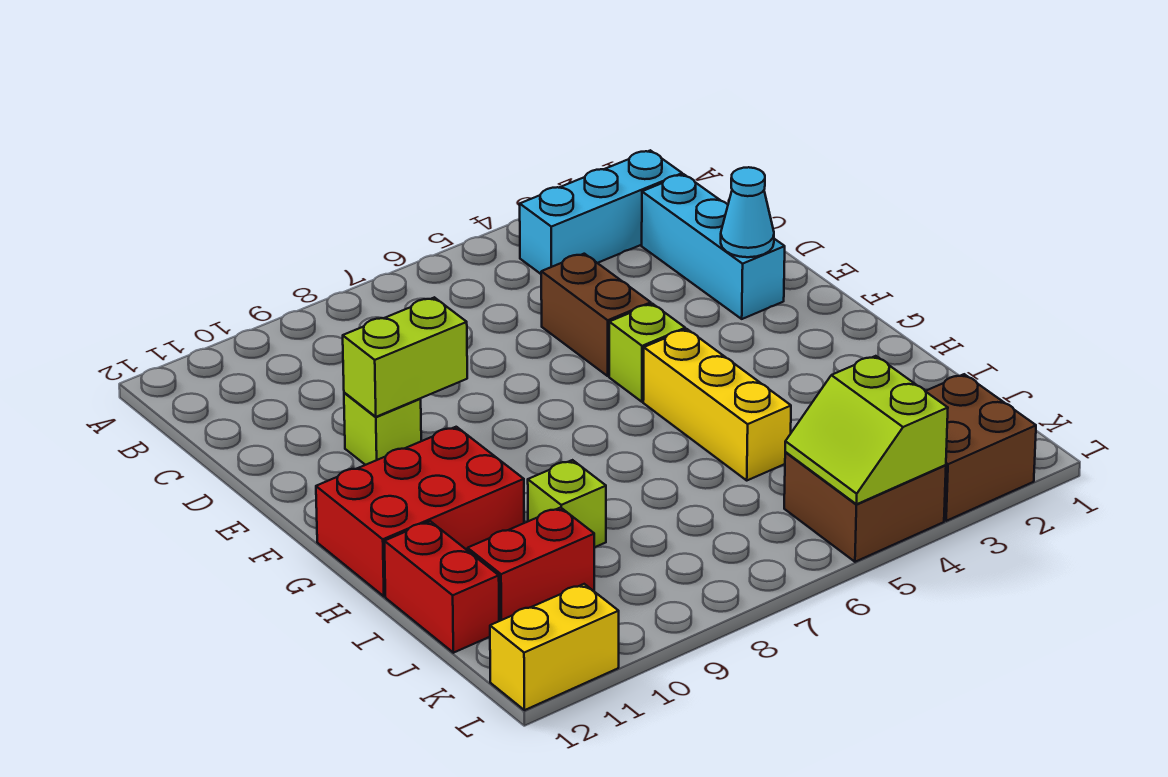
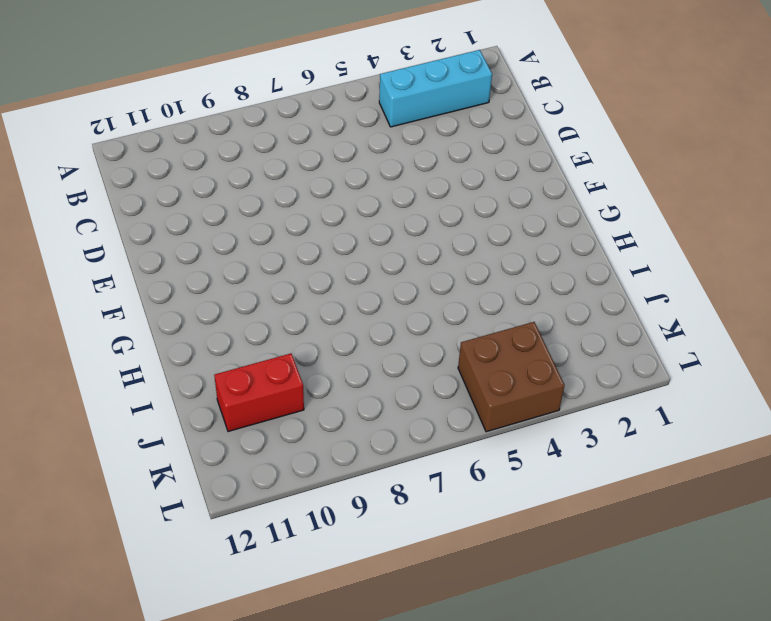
none -> cyan brick C2:E2 level 1
none -> brown brick D5:E5 level 1
none -> lime brick E10 level 1

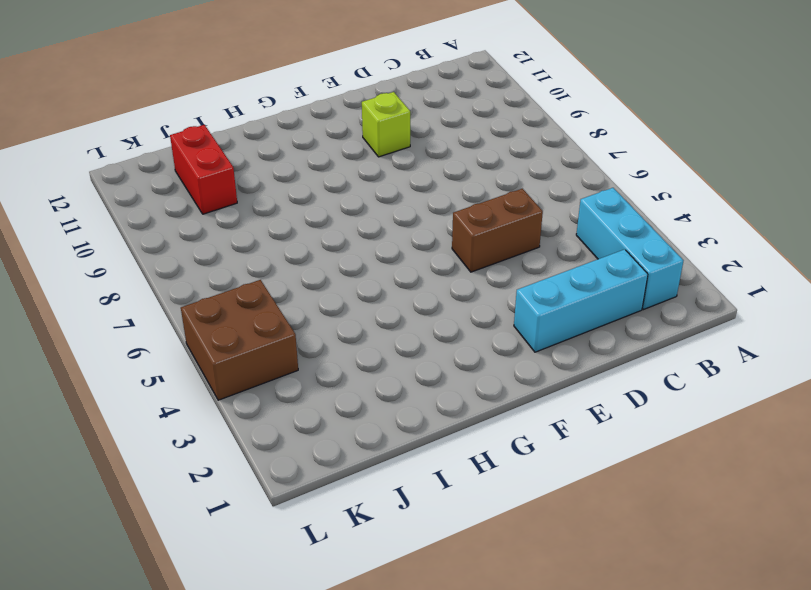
none -> lime brick F5 level 1
none -> yellow brick G5:I5 level 1
none -> red brick G10:H12 level 1

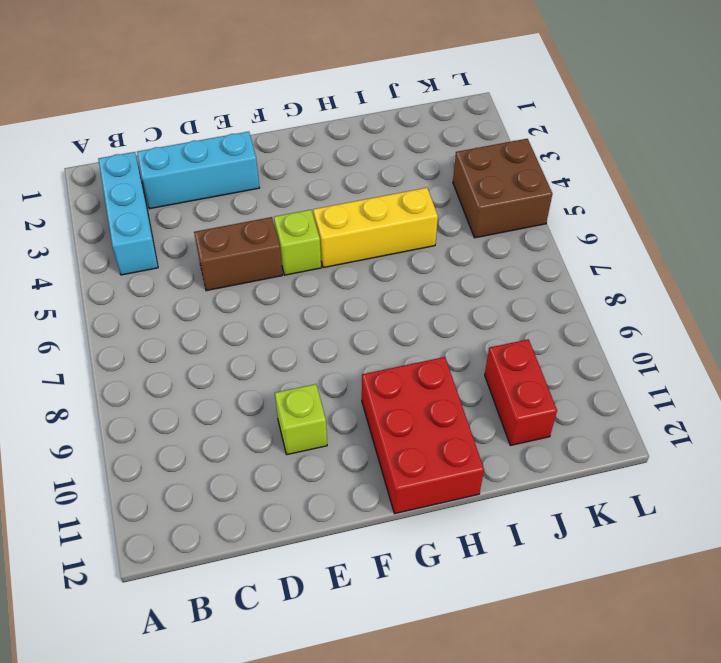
none -> lime brick I9 level 1
none -> red brick I12:J12 level 1
none -> brown brick K2:L3 level 1

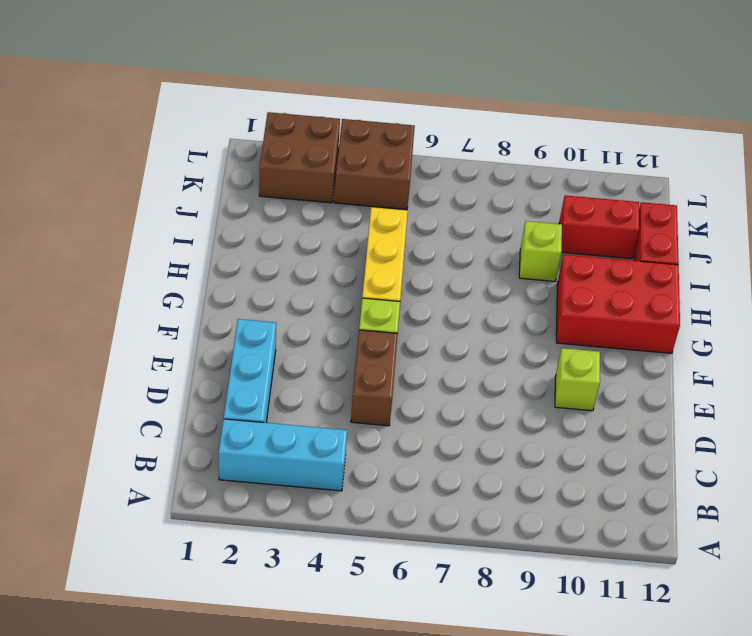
none -> yellow brick L11:L12 level 1
none -> cyan cone E2 level 2
none -> lime brick E9:E10 level 2

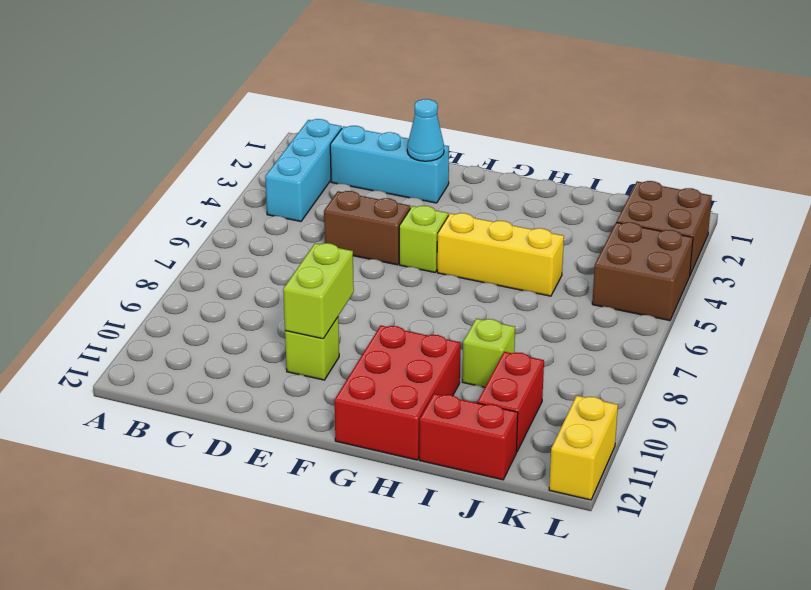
none -> lime slope K4:L5 level 2 top 4

